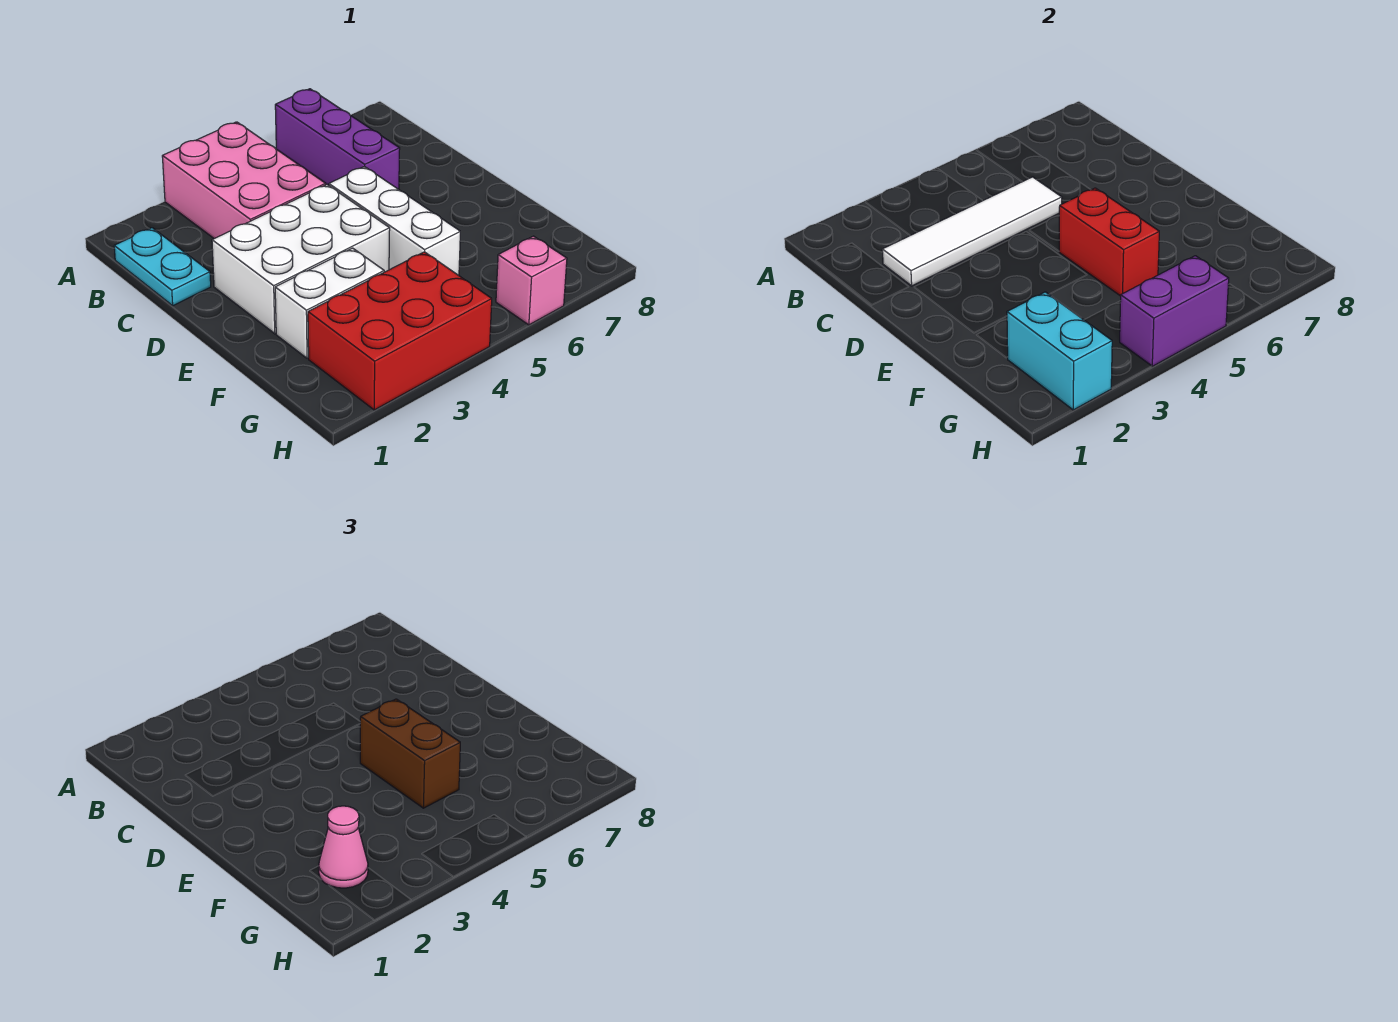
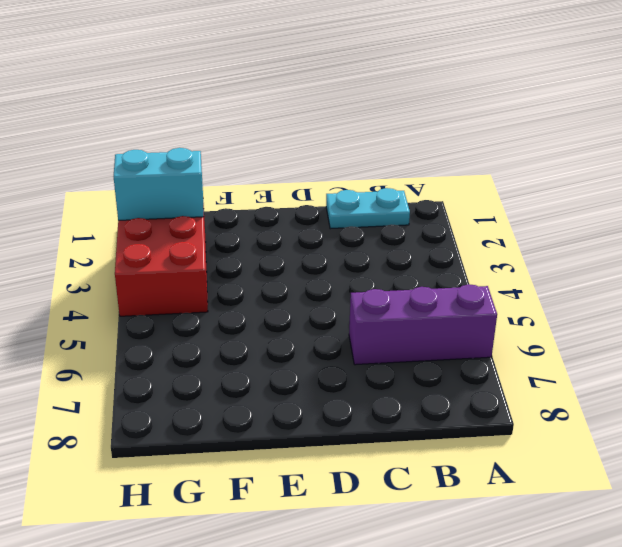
none -> pink brick A3:C4 level 1
none -> white brick D2:E4 level 1
none -> white brick D5:F5 level 1

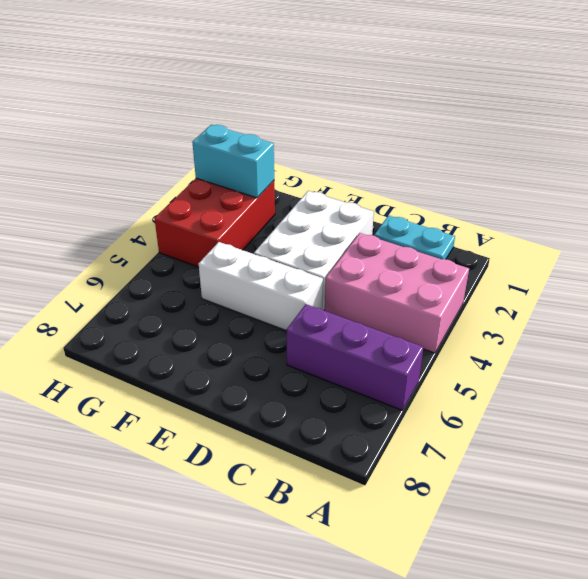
none -> white brick F2:F3 level 1
none -> pink brick H6 level 1
none -> white tile C2:C5 level 2

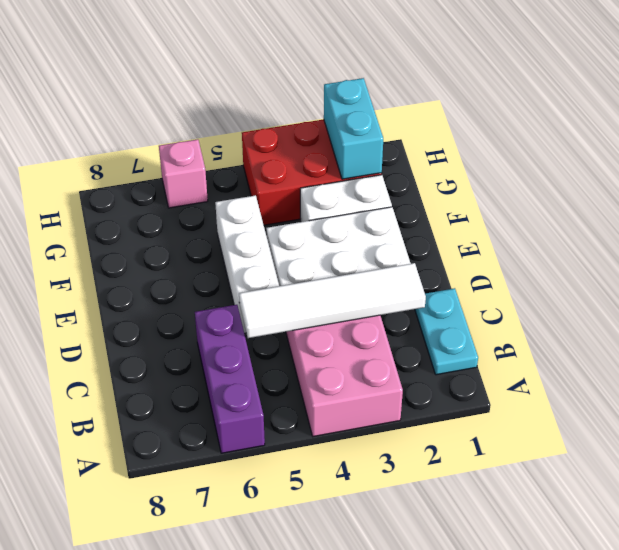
none -> red brick E5:F5 level 2
none -> purple brick H4:H5 level 2
none -> brown brick E5:F5 level 3

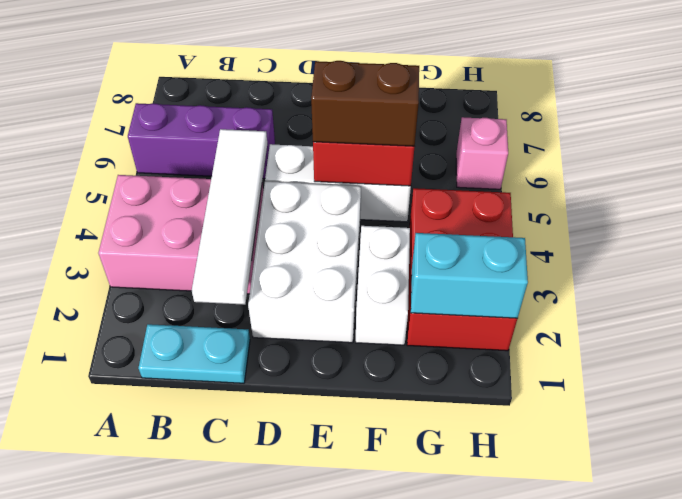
none -> purple brick H4:H5 level 2
none -> pink cone G2 level 3

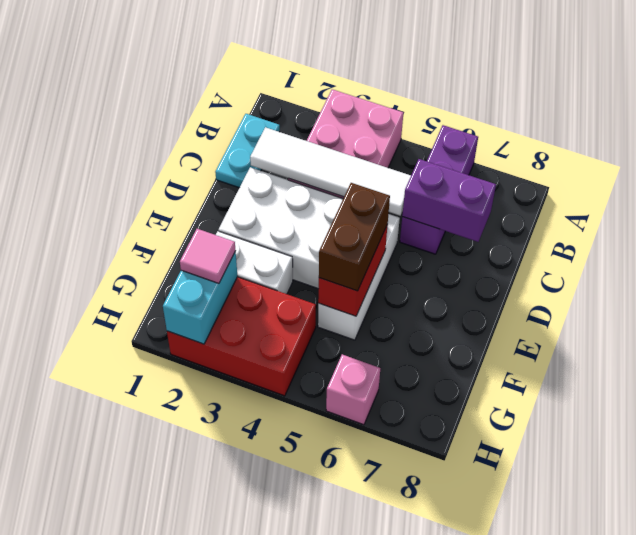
purple brick C6:C7 level 2 -> purple brick H4:H5 level 2
pink tile G2 level 3 -> pink cone G2 level 3

